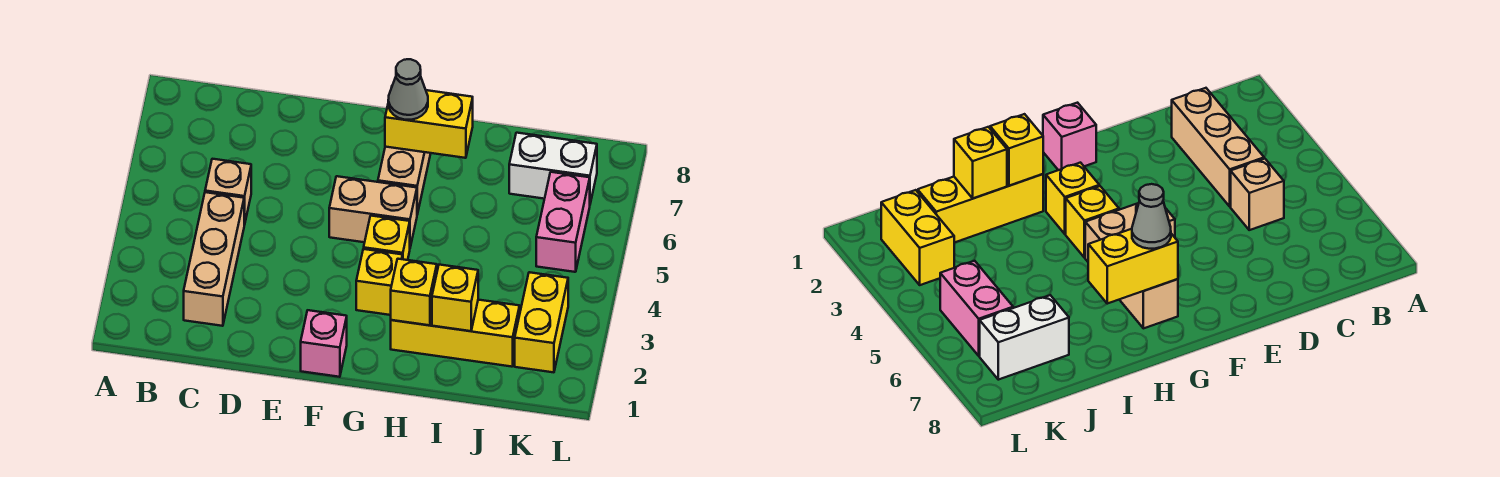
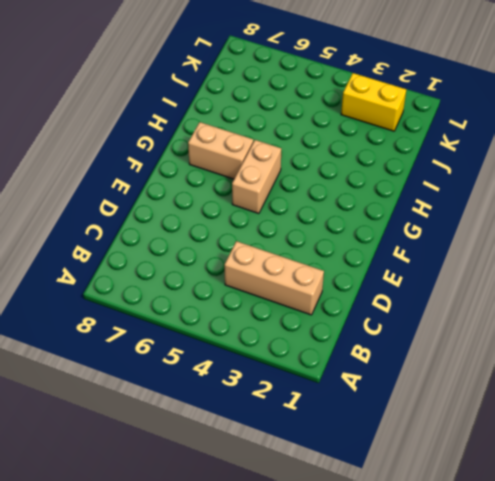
none -> tan brick C5 level 1
none -> pink brick F1 level 1
none -> yellow brick G3 level 1

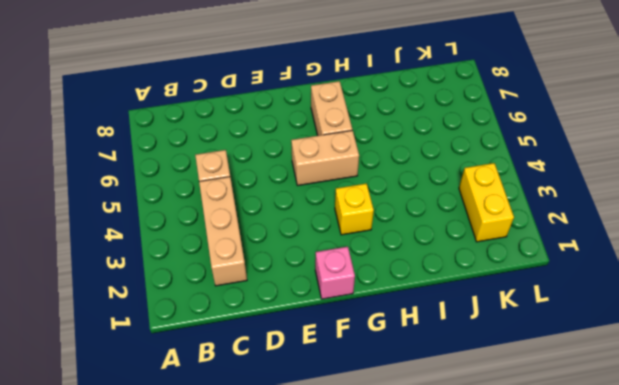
none -> yellow brick G4 level 1
none -> yellow brick H2:J2 level 1
none -> white brick J7:K7 level 1

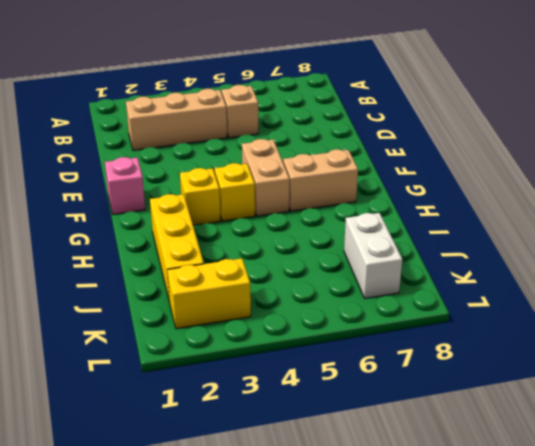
none -> pink brick K5:K6 level 1
none -> yellow brick G7:H7 level 2
none -> yellow brick H2 level 2

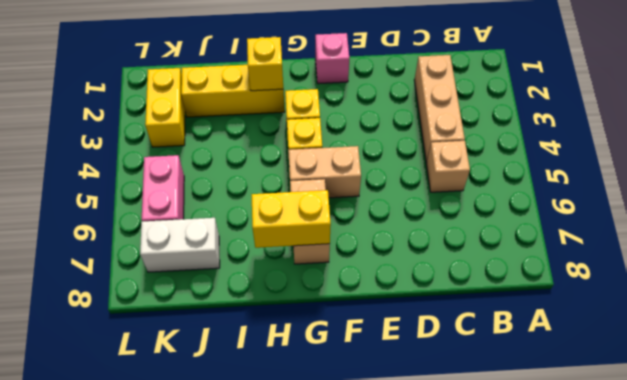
none -> yellow brick I2 level 2
none -> grey cone G7 level 3

